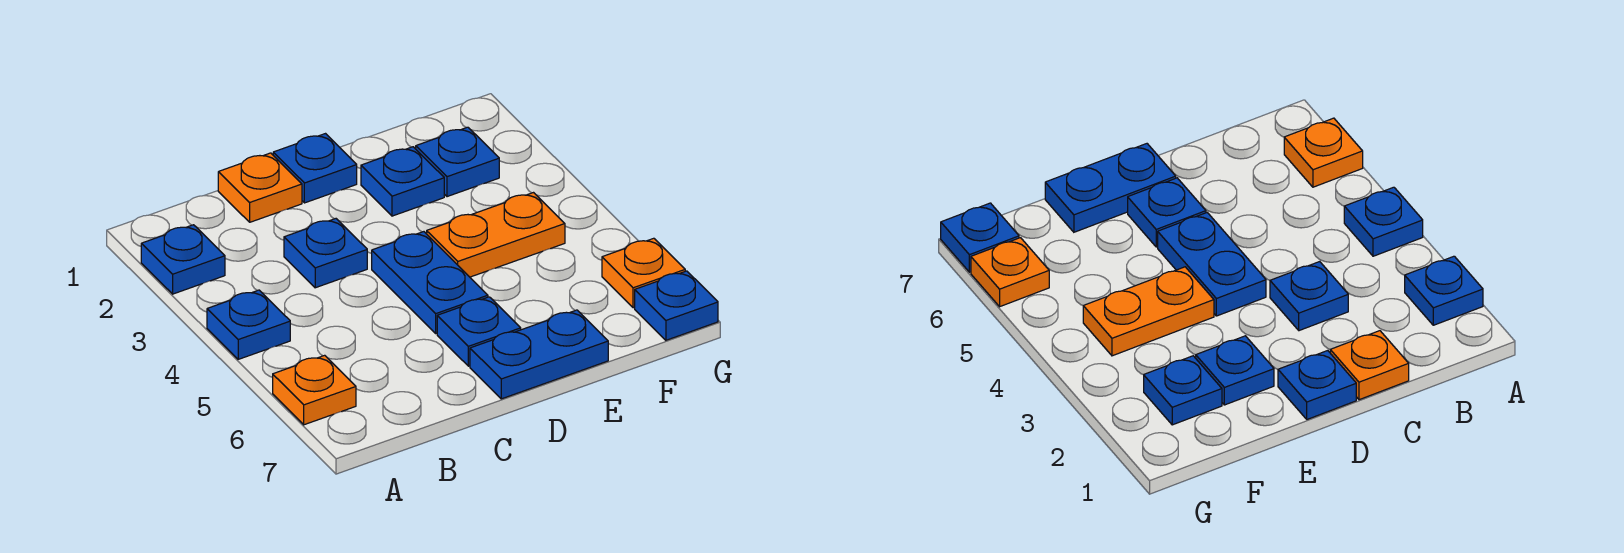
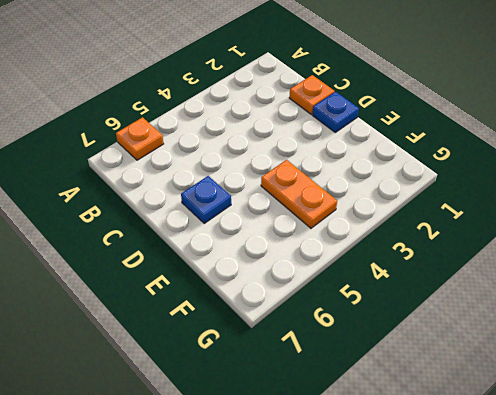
none -> blue plate A2 level 1
none -> blue plate A4 level 1
none -> blue plate C3 level 1

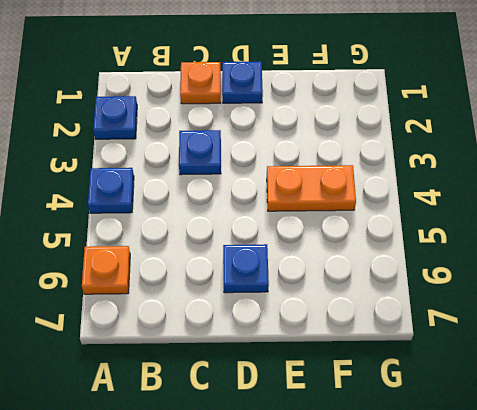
none -> blue plate D4:D5 level 1
none -> blue plate D7:E7 level 1
none -> blue plate E2 level 1

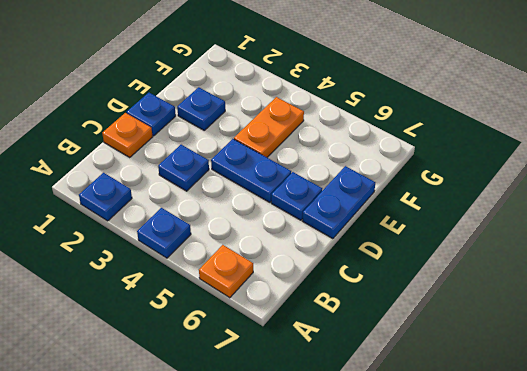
none -> blue plate F2 level 1
none -> orange plate G6 level 1
none -> blue plate G7 level 1

